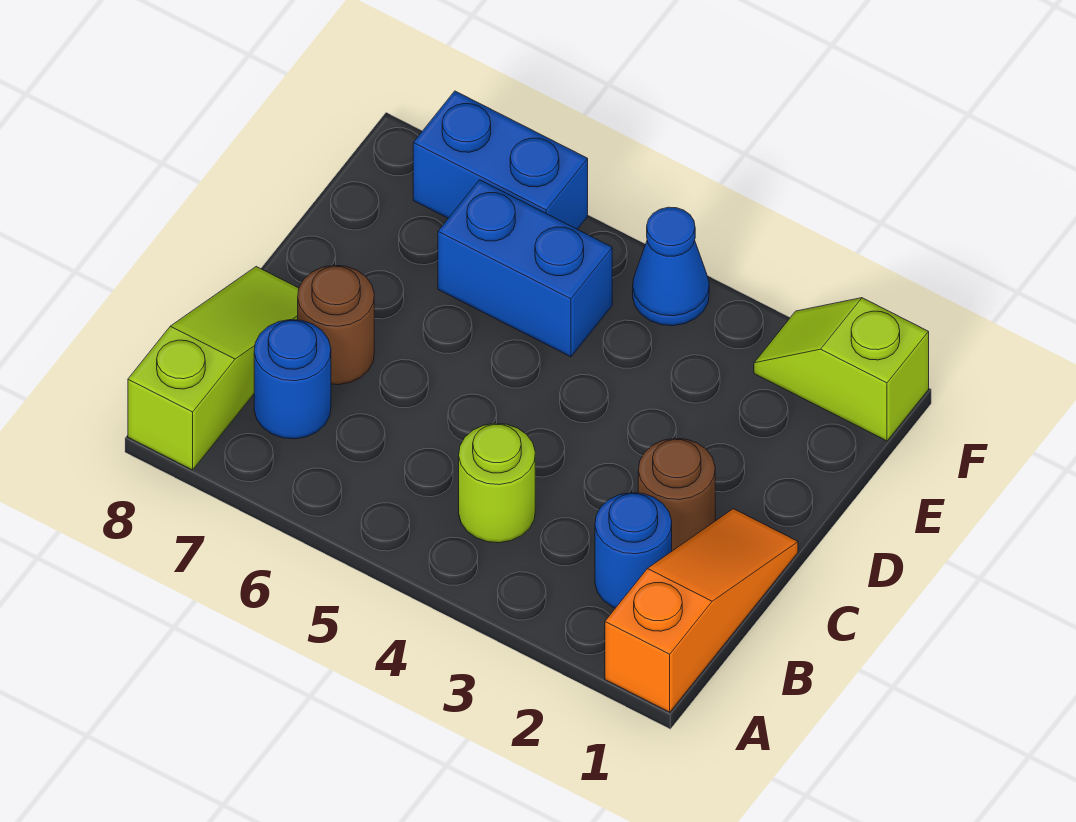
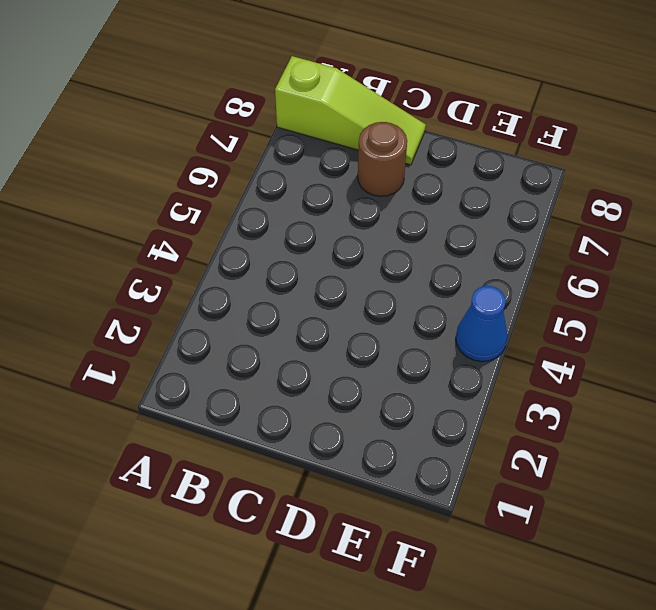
none -> orange slope A1:C1 level 1 top A
none -> blue round brick B2 level 1

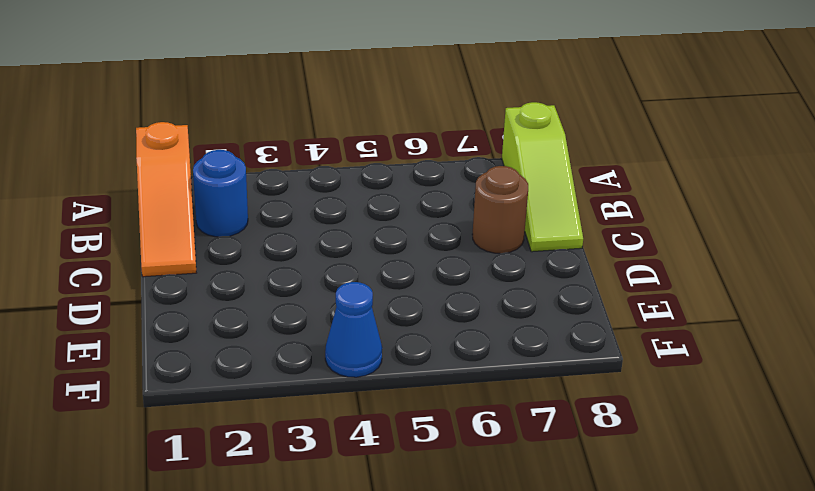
none -> lime round brick B4 level 1
none -> blue round brick B7 level 1

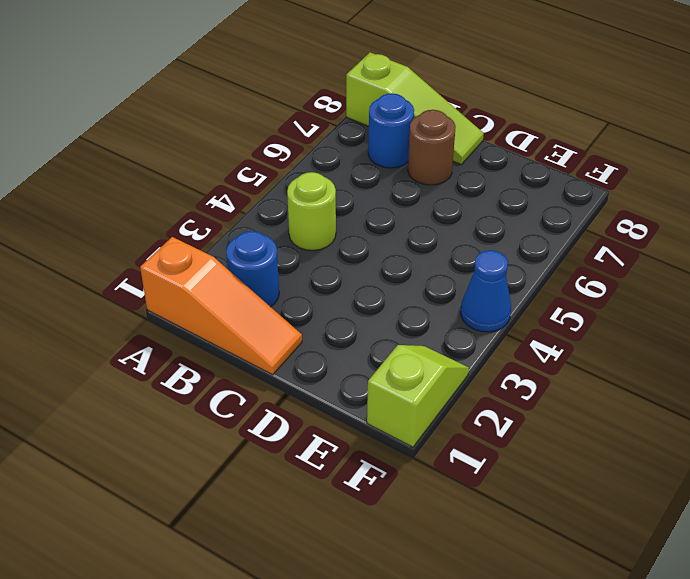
none -> brown round brick C2 level 1
none -> blue brick E5:E6 level 1

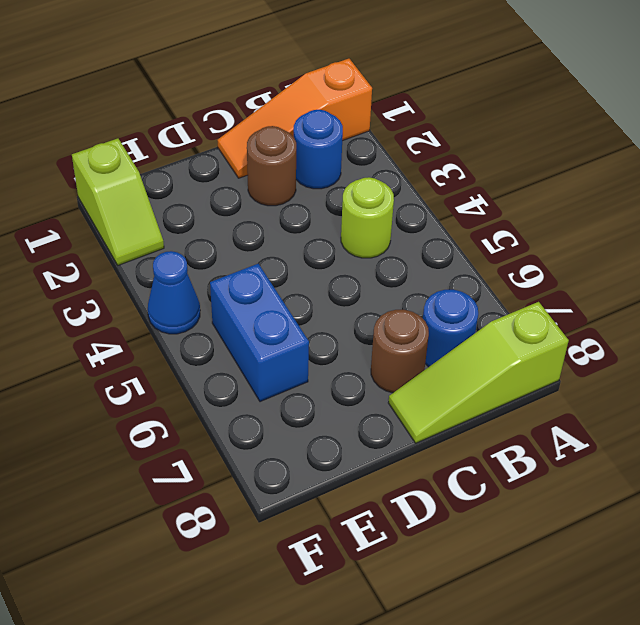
none -> blue brick F6:F7 level 1

